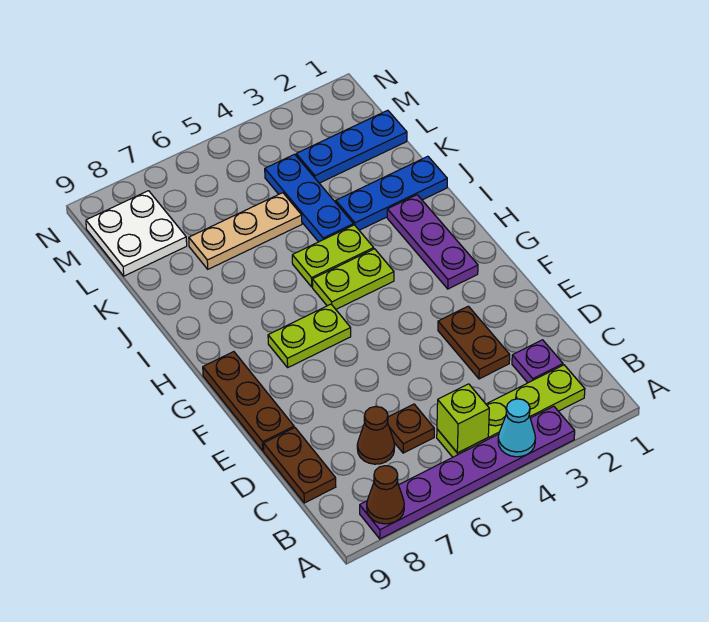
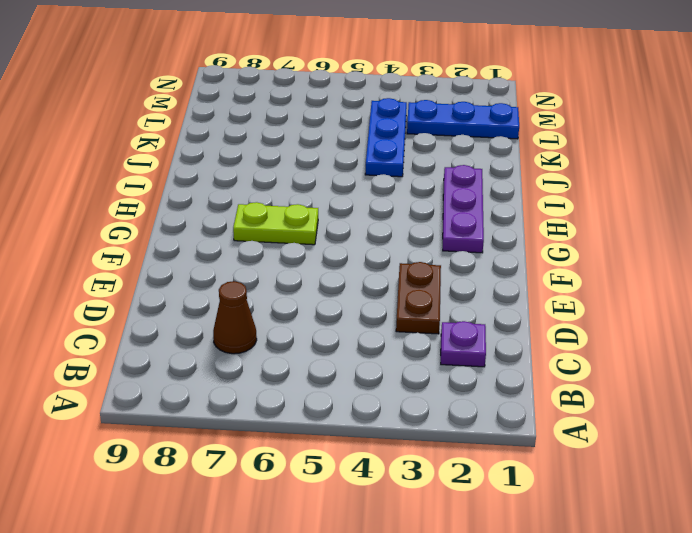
none -> purple plate A3:A8 level 1
none -> lime plate B2:B5 level 1
none -> brown plate C6 level 1

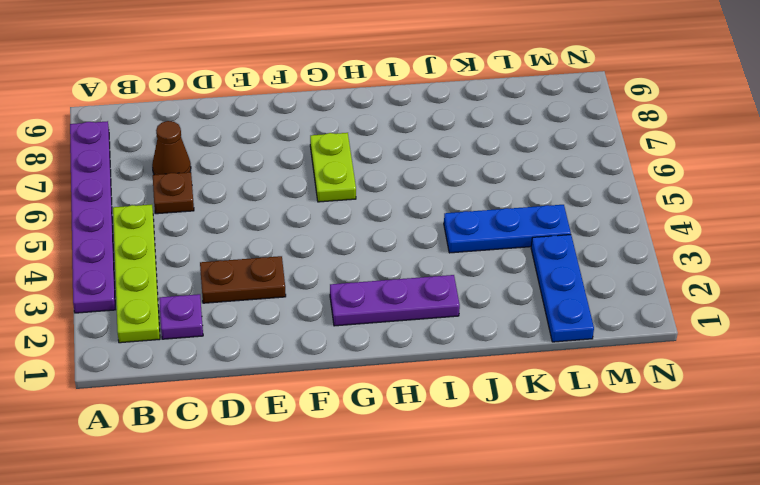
none -> brown plate C9:D9 level 1
none -> brown plate E9:G9 level 1
none -> lime plate H4:H5 level 1

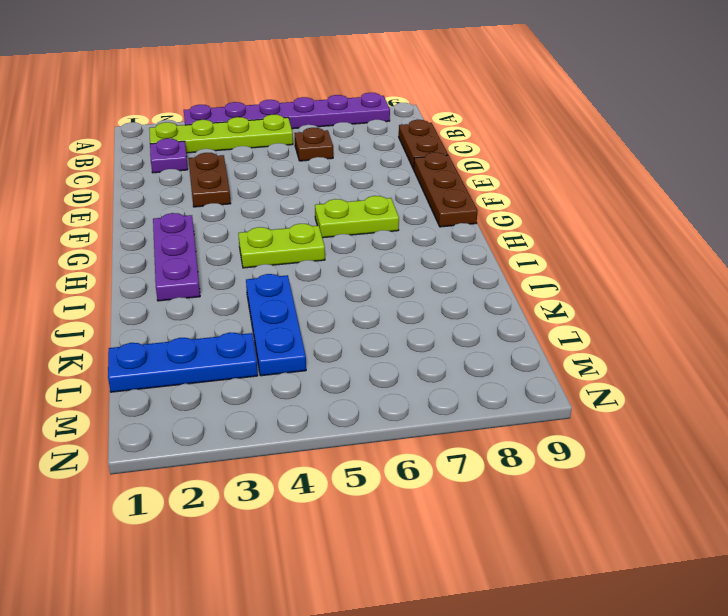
none -> brown cone C7 level 1
none -> lime plate I4:I5 level 1
none -> blue plate J1:J3 level 1

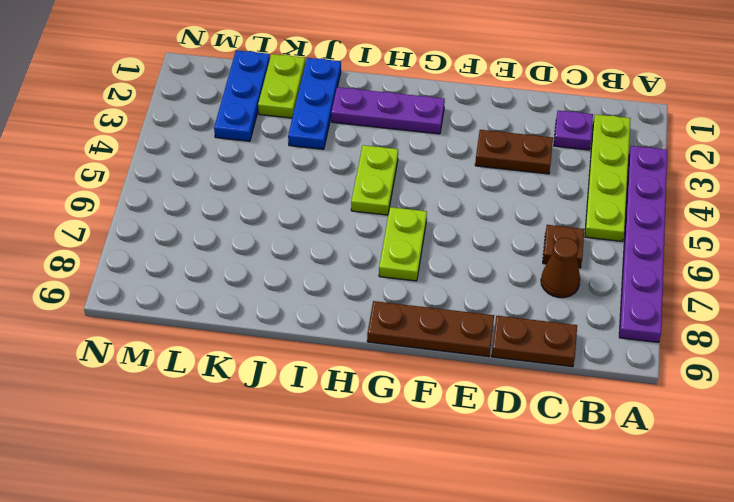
lime plate K1:K2 level 1 -> lime plate I4:I5 level 1
none -> blue plate J4:L4 level 1
none -> tan plate K5:K7 level 1
none -> white plate L8:M9 level 1

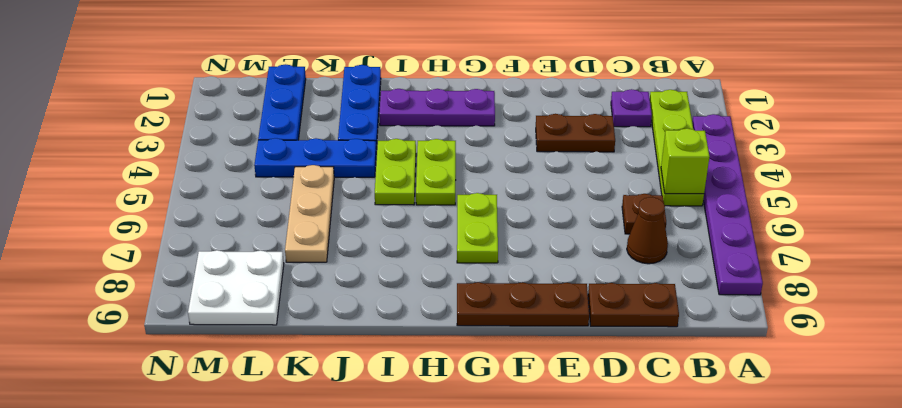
none -> cyan cone A4 level 2
none -> brown cone A8 level 2

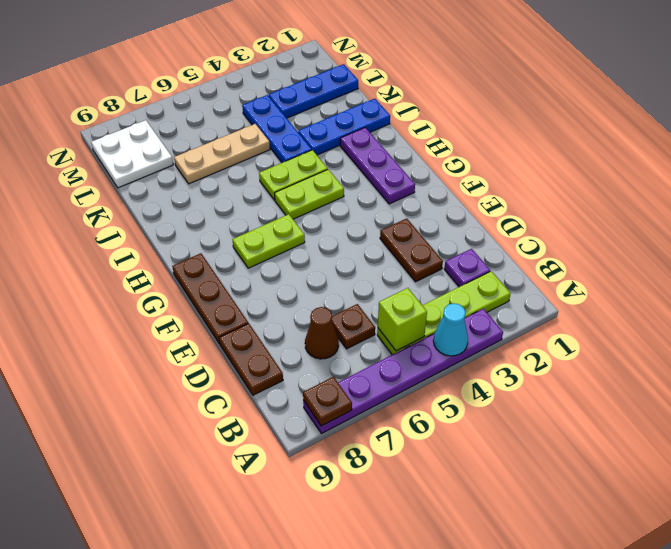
brown plate A8 level 2 -> brown cone A8 level 2

